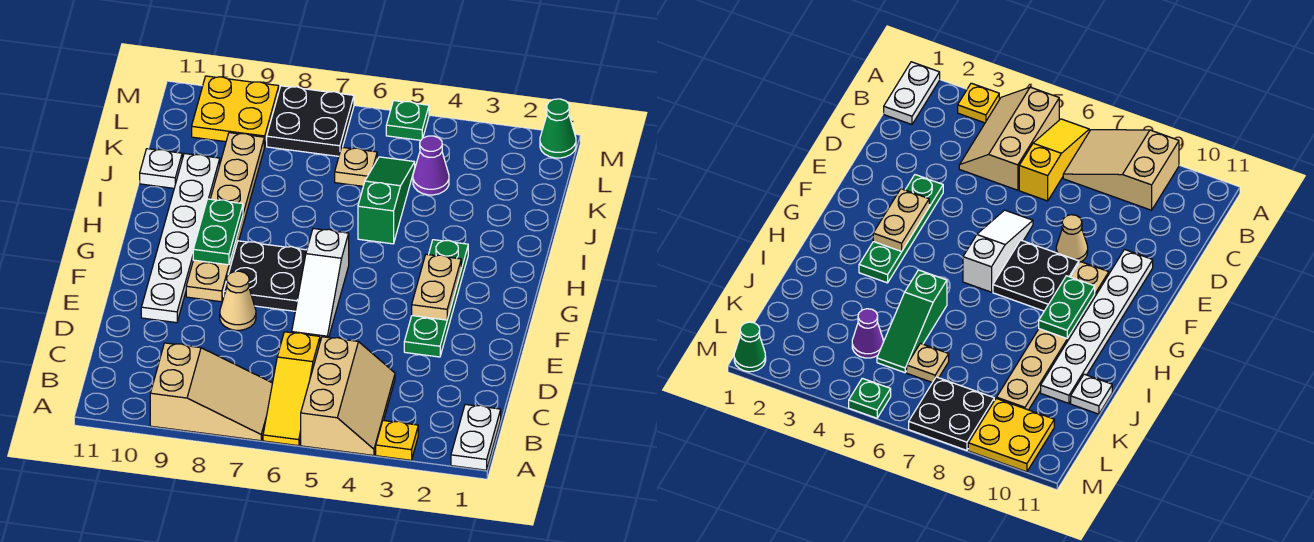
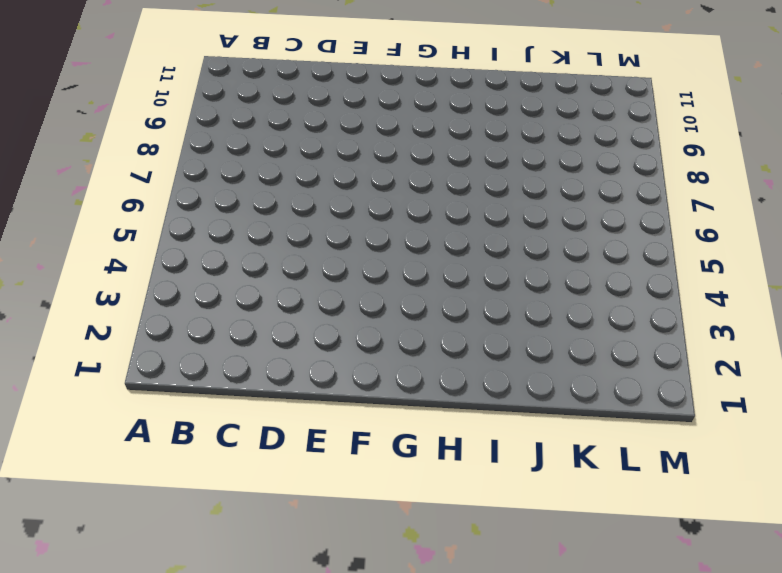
none -> white plate A1:B1 level 1
none -> yellow plate A3 level 1
none -> tan slope A4:C5 level 1 top 5

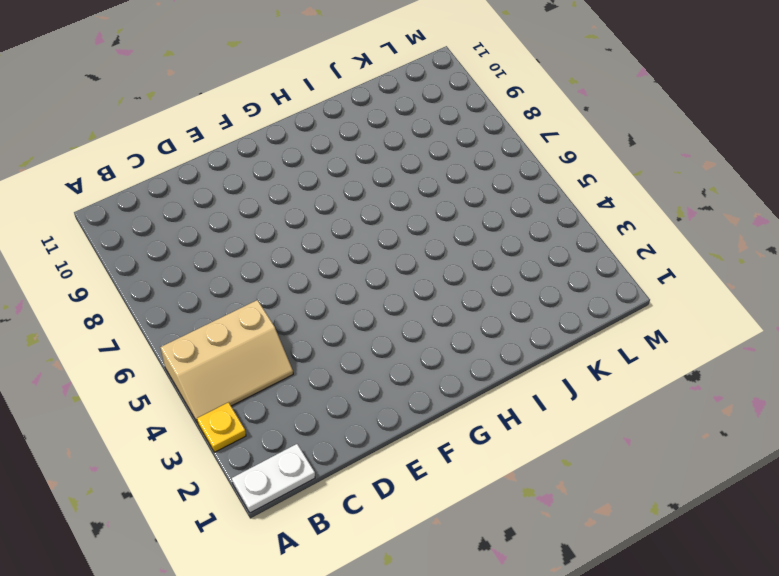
none -> yellow slope A6:C6 level 1 top C
none -> tan slope A7:B9 level 1 top 9
none -> green plate E3:H3 level 1

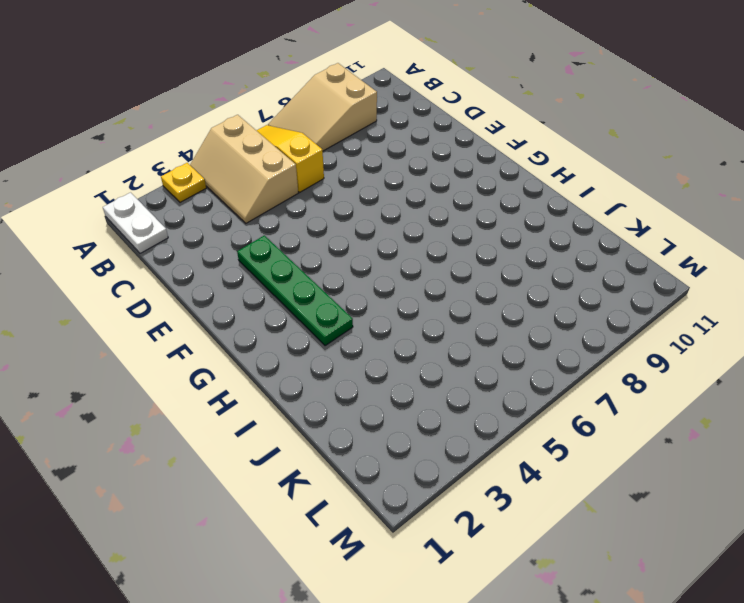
none -> white slope E6:G6 level 1 top G
none -> tan cone E8 level 1
none -> white plate E10:J10 level 1

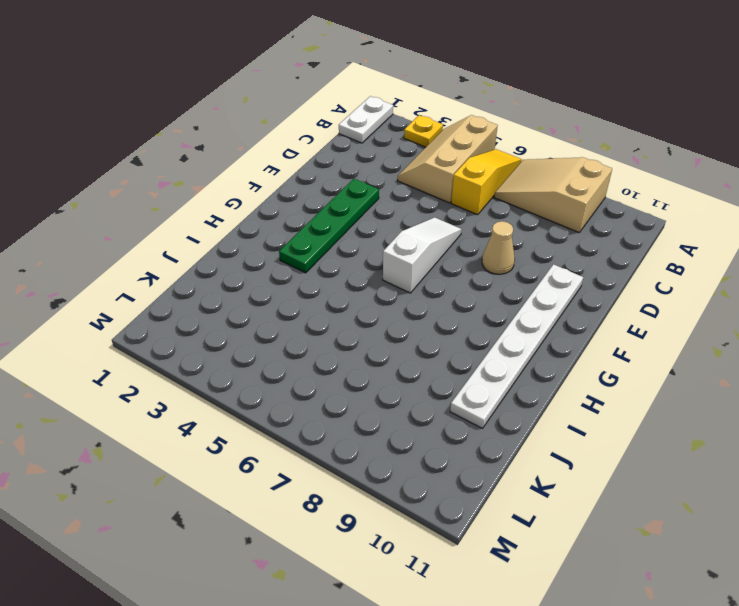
none -> black plate F7:G8 level 1
none -> tan plate F9:K9 level 1
none -> green slope I5:K5 level 1 top I

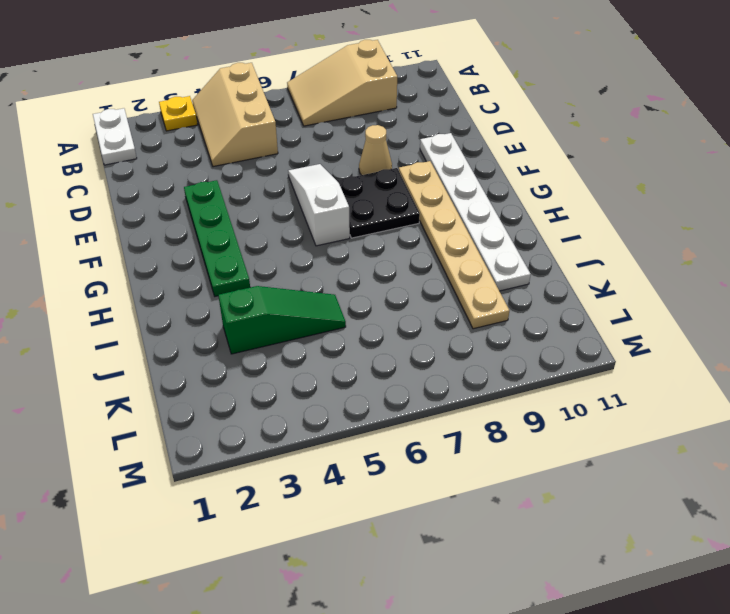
green slope J3:J5 level 1 top 3 -> green slope I5:K5 level 1 top I
none -> yellow slope A6:C6 level 1 top C
none -> white plate J11 level 1
none -> purple cone K4 level 1

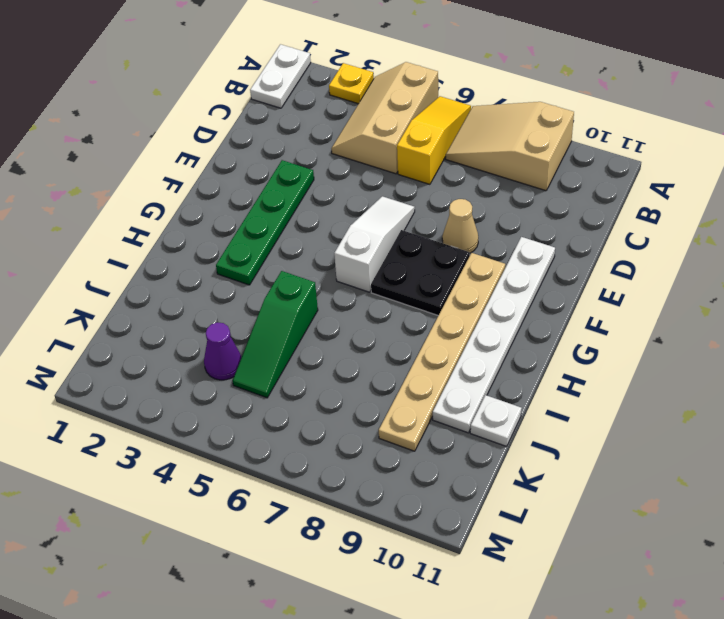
none -> tan plate K6 level 1
none -> black plate L7:M8 level 1
none -> yellow plate L9:M10 level 1

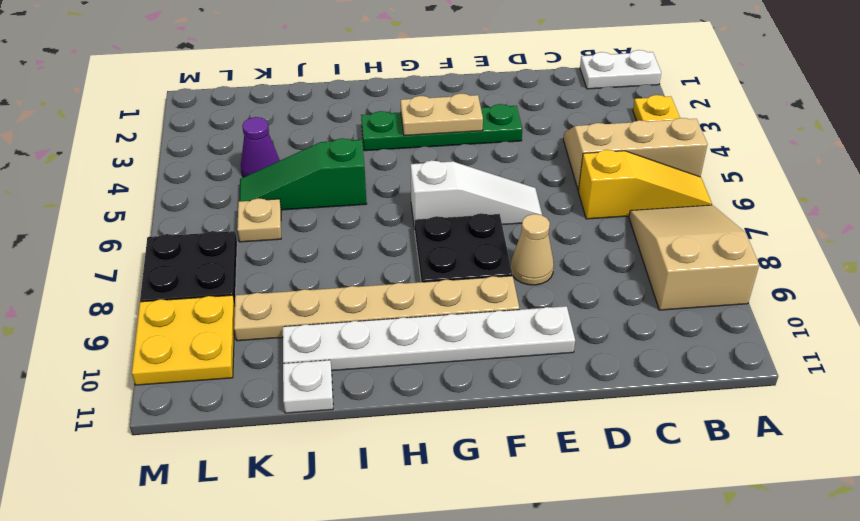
none -> green cone M1 level 1
none -> green plate M5 level 1
none -> green plate G9:H9 level 2

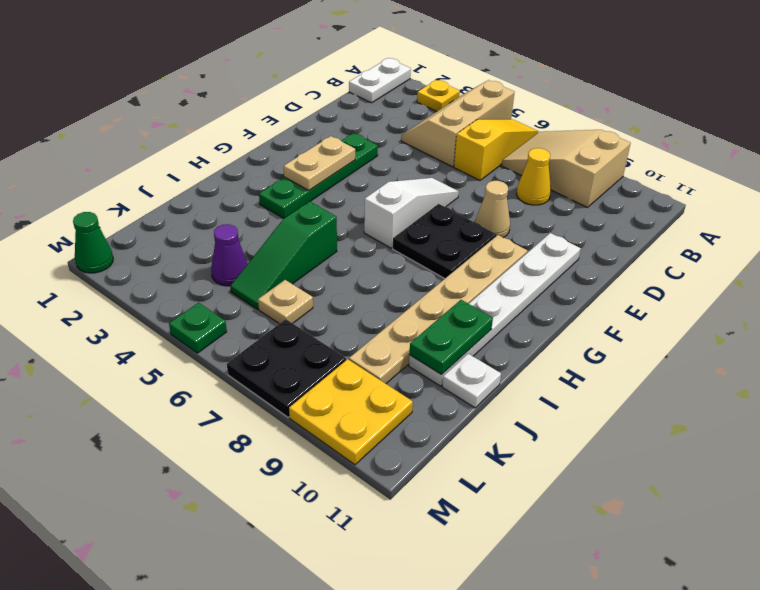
yellow cone C8 level 1 -> none
green plate I10:J10 level 2 -> green plate G9:H9 level 2

